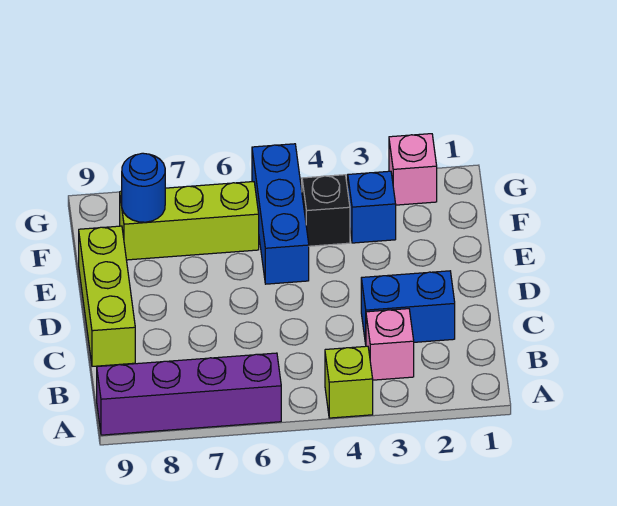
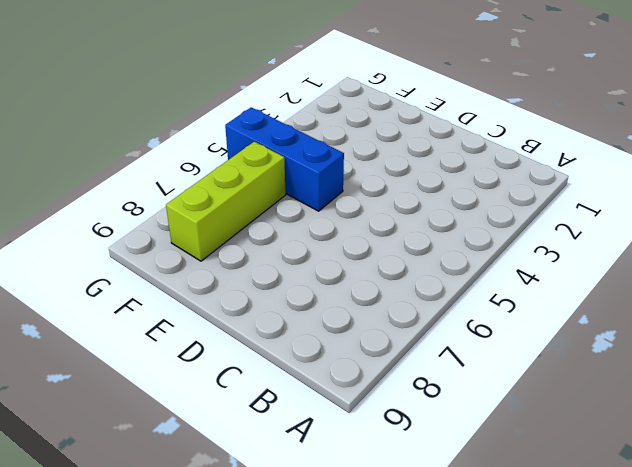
none -> lime brick A4 level 1
none -> purple brick A6:A9 level 1

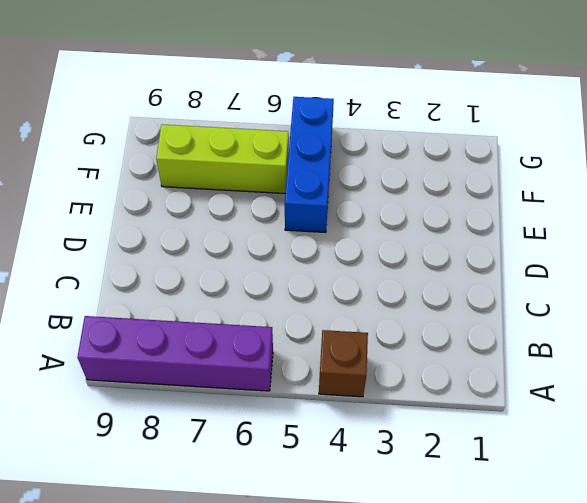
brown brick A4 level 1 -> lime brick A4 level 1
none -> pink brick B3 level 1
none -> blue brick C2:C3 level 1

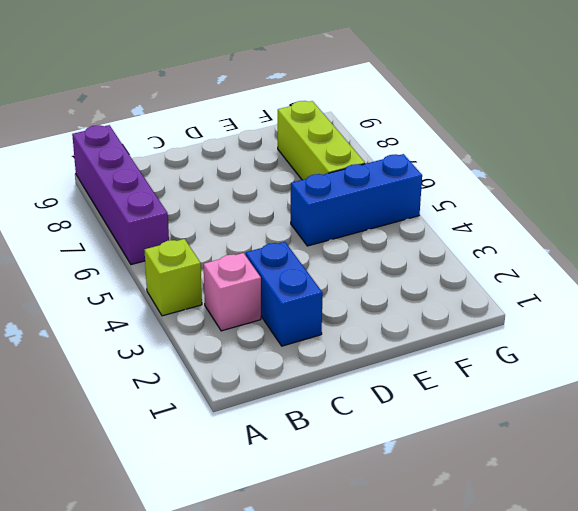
none -> lime brick C9:E9 level 1
none -> blue brick F3 level 1

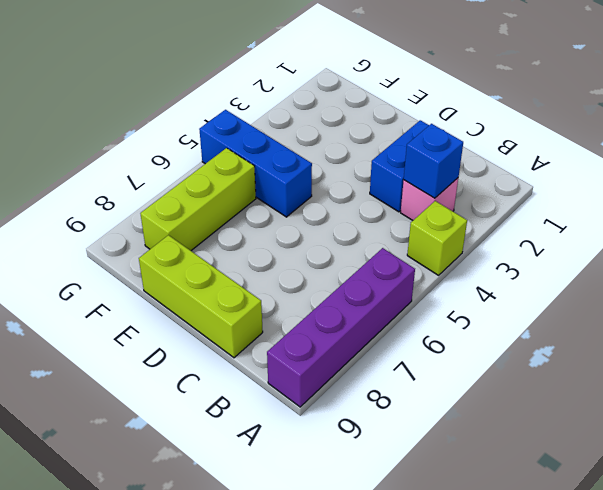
blue brick B3 level 2 -> blue brick F3 level 1
none -> black brick F4 level 1
none -> pink brick G2 level 1

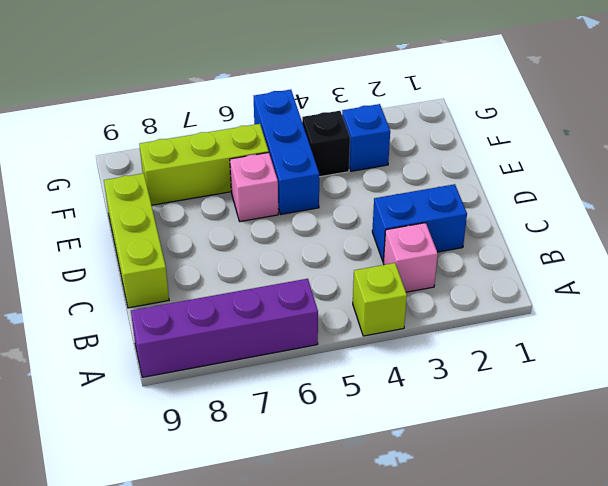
pink brick E6 level 1 -> pink brick G2 level 1
none -> blue round brick F8 level 2

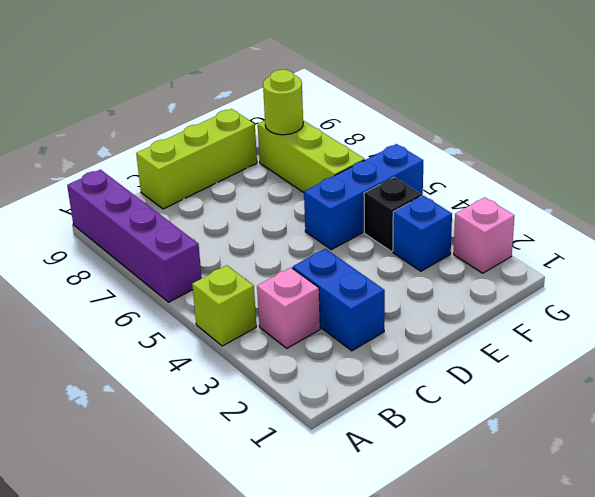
lime round brick F8 level 2 -> blue round brick F8 level 2

